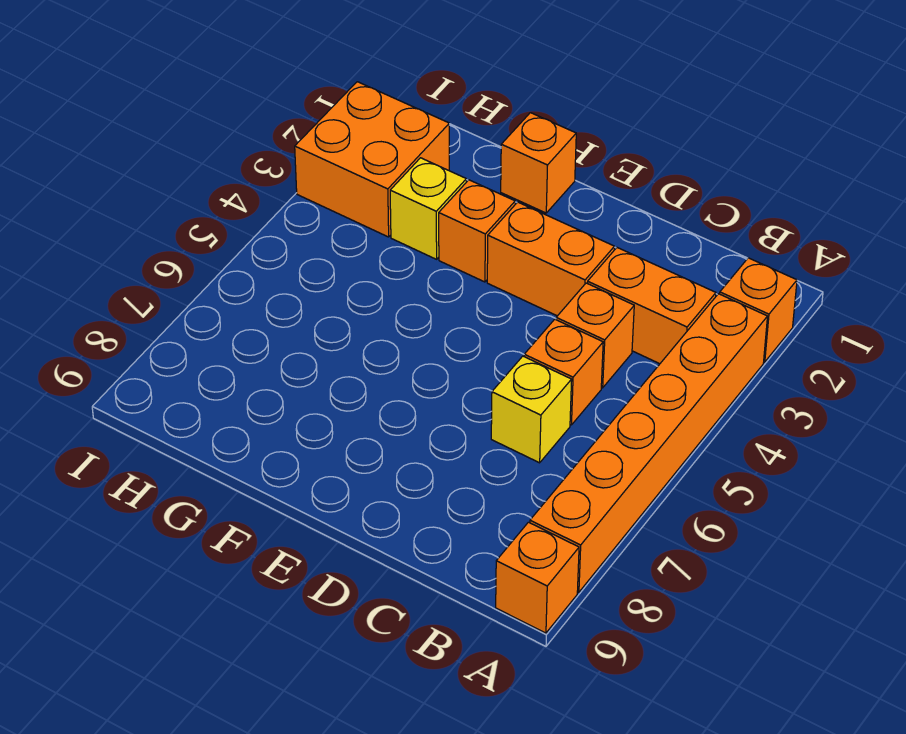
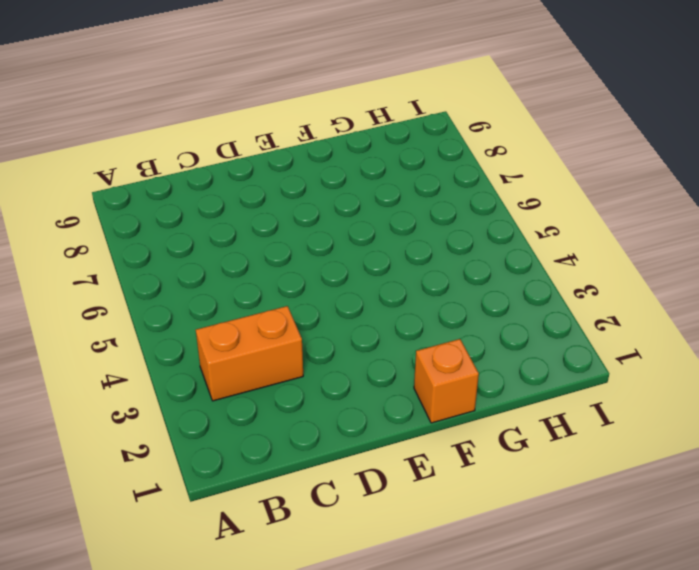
none -> orange brick A2 level 1
none -> orange brick A3:A8 level 1
none -> orange brick A9 level 1

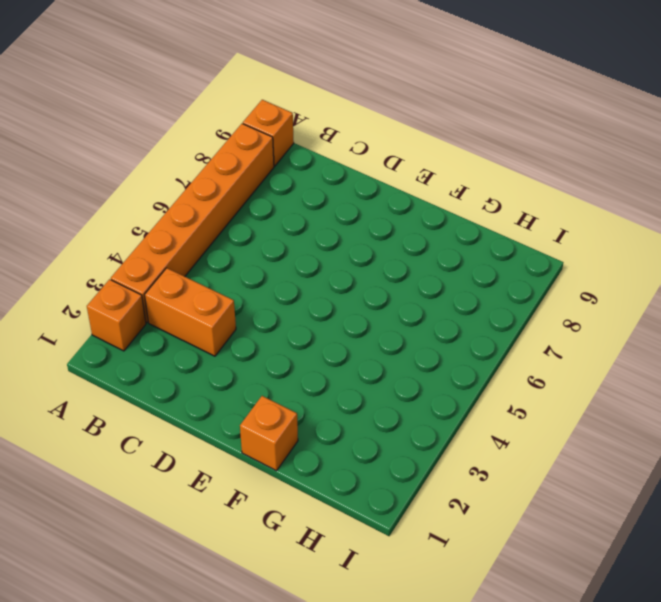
none -> orange brick C4 level 1
none -> orange brick C5 level 1
none -> yellow brick C6 level 1

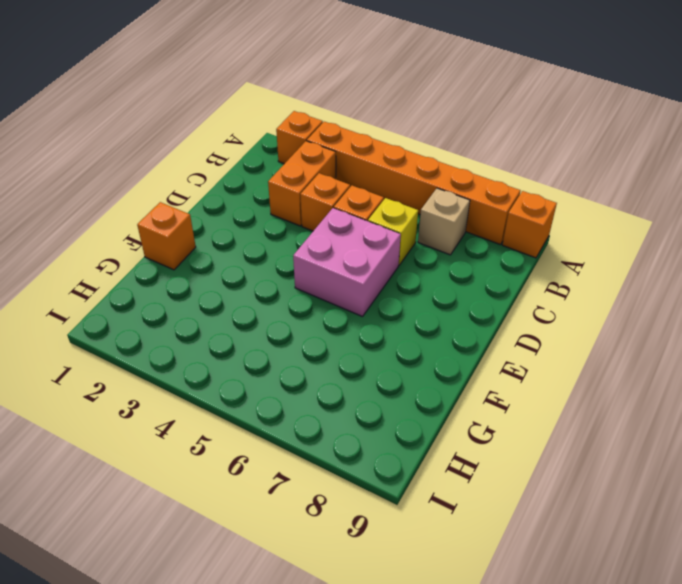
tan brick B7 level 1 -> none
pink brick D5:E6 level 1 -> none
none -> orange brick D3:E3 level 1
none -> orange brick F3 level 1
none -> yellow brick G3 level 1

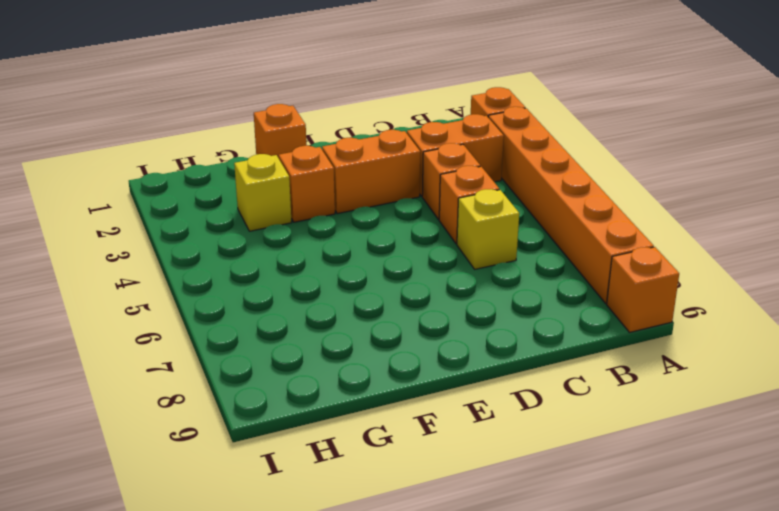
none -> orange brick H2:I3 level 1

